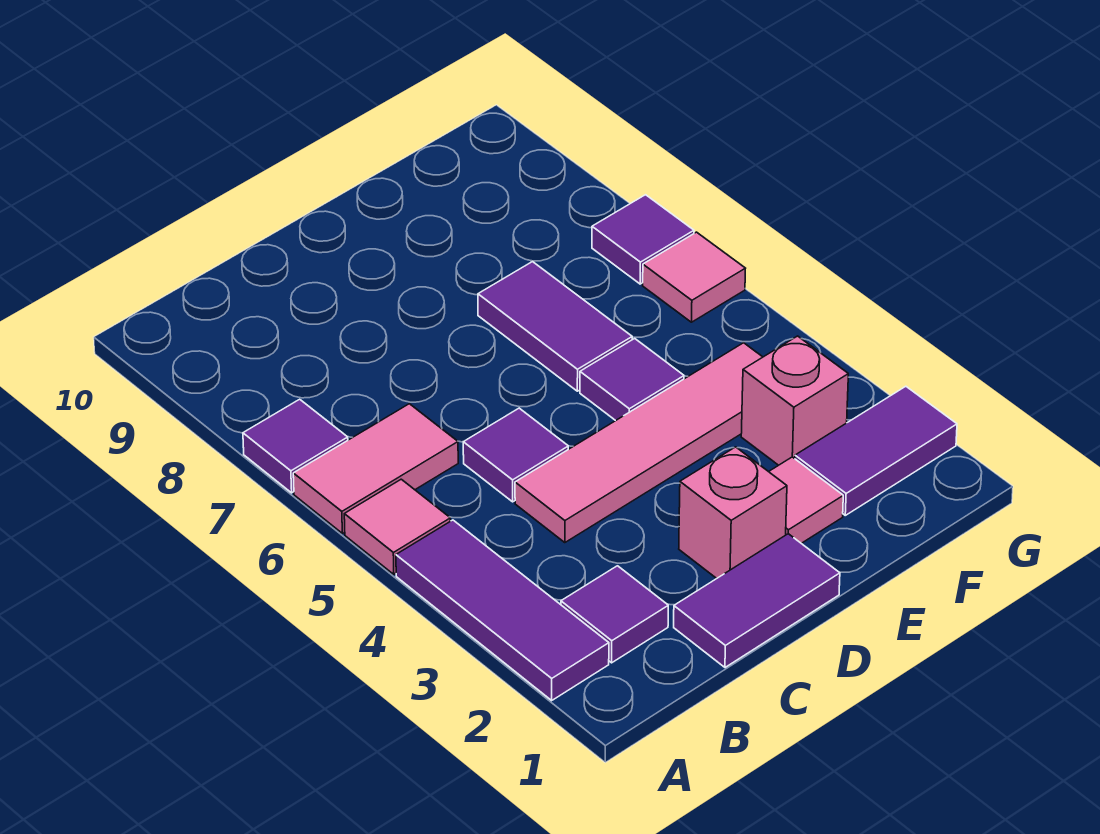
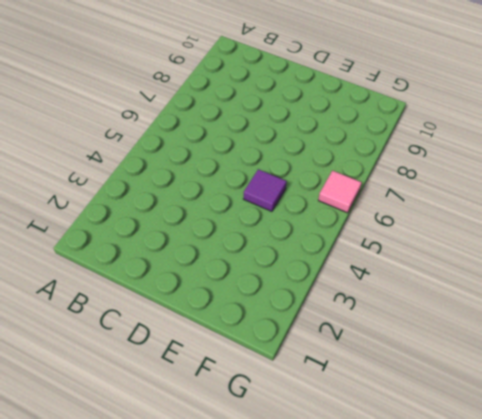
none -> purple tile A2:A4 level 1
none -> pink tile A5 level 1
none -> pink tile A6:B6 level 1

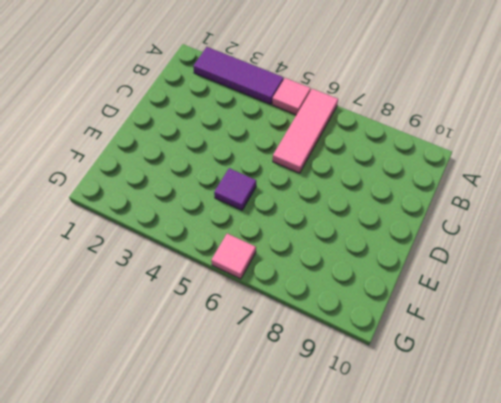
pink tile A6:C6 level 1 -> pink tile A6:B6 level 1
none -> purple tile A7 level 1
none -> purple tile B2 level 1
none -> purple tile C1:D1 level 1

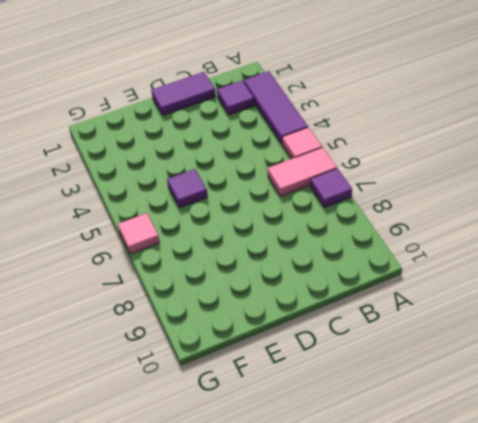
none -> pink tile C4:F4 level 1
none -> purple tile C5 level 1
none -> pink brick D2 level 1

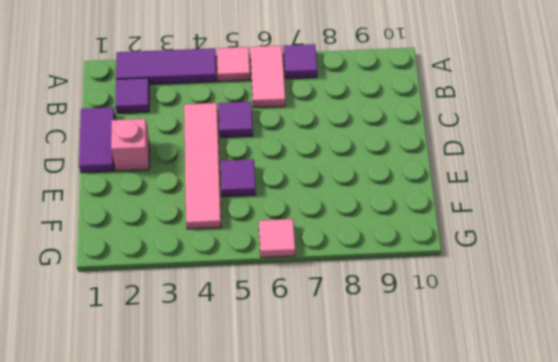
none -> pink tile E2 level 1
none -> purple tile E6:E7 level 1
none -> purple tile F2:G2 level 1

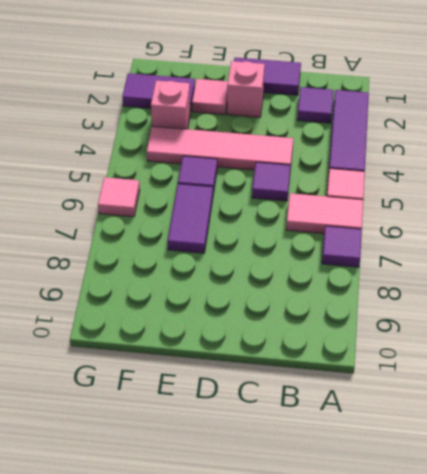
none -> purple tile G7 level 1

